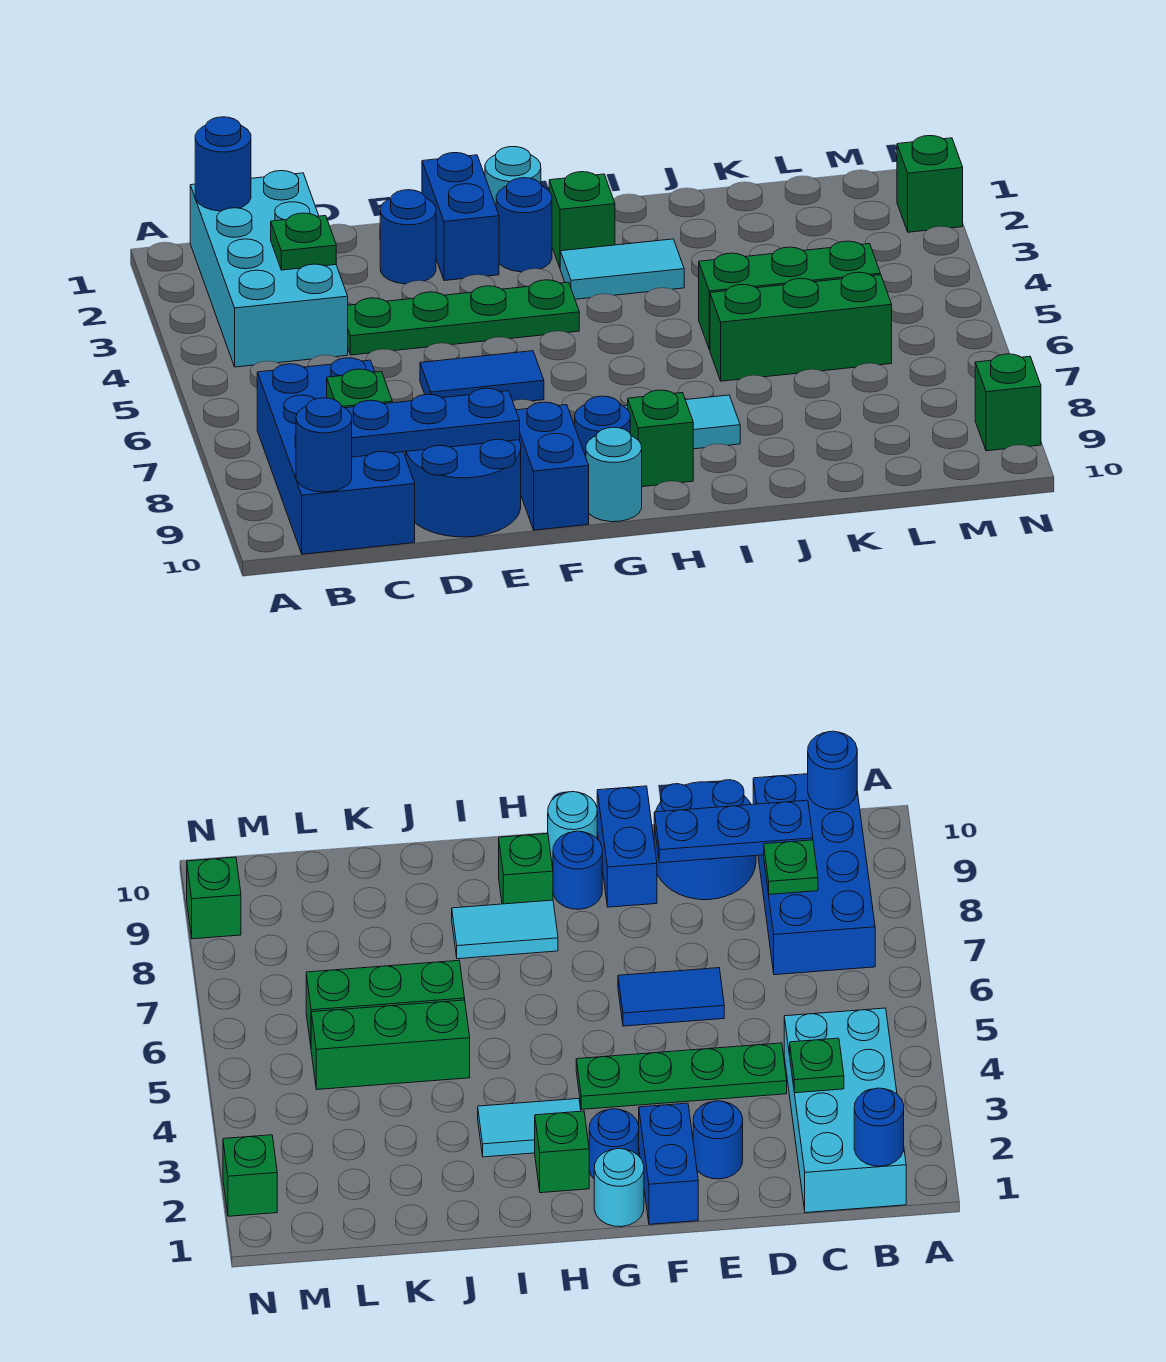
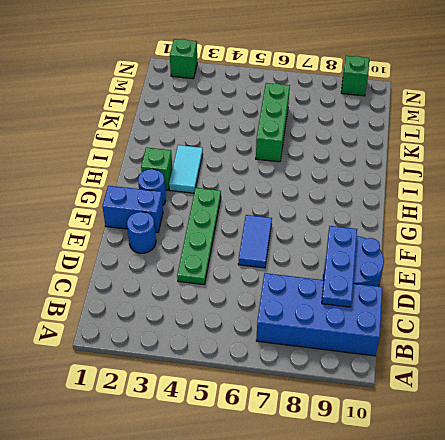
none -> cyan brick B1:C4 level 1
none -> blue brick F9:F10 level 1
none -> cyan round brick G1 level 1

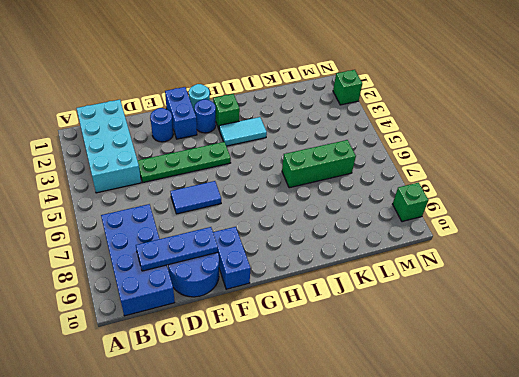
none -> blue round brick G9 level 1
none -> cyan round brick G10 level 1
none -> cyan tile H8:I8 level 1

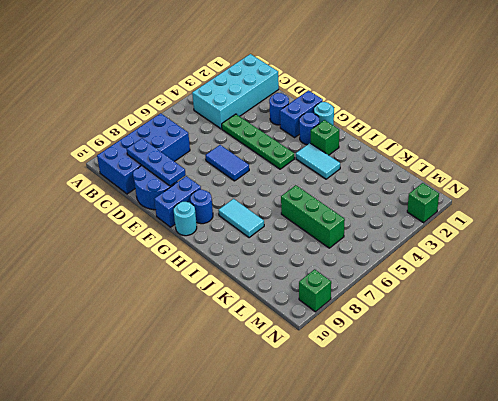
none -> green brick H9 level 1
none -> green brick J5:L5 level 1
none -> blue round brick B1 level 2

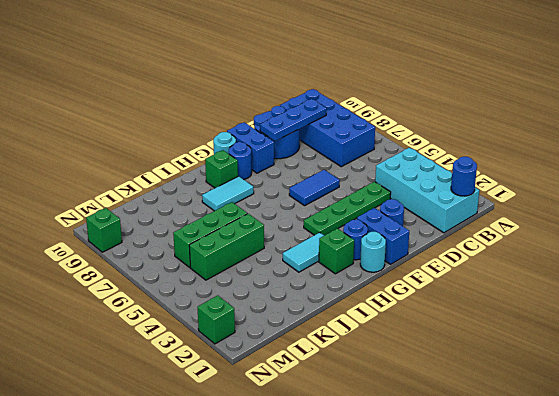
none -> blue round brick B10 level 2
none -> green plate C3 level 2
none -> green plate C8 level 2

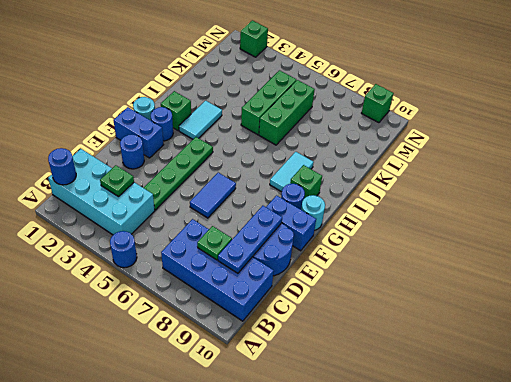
blue round brick A5 level 1 -> blue round brick B10 level 2

